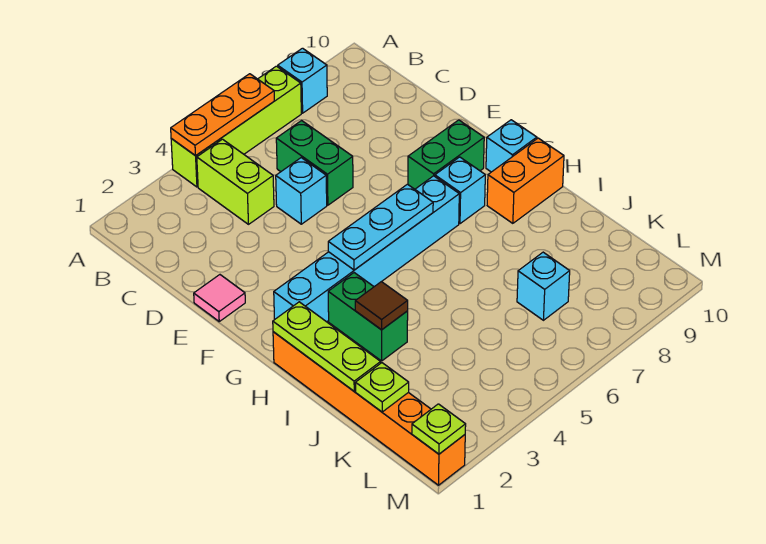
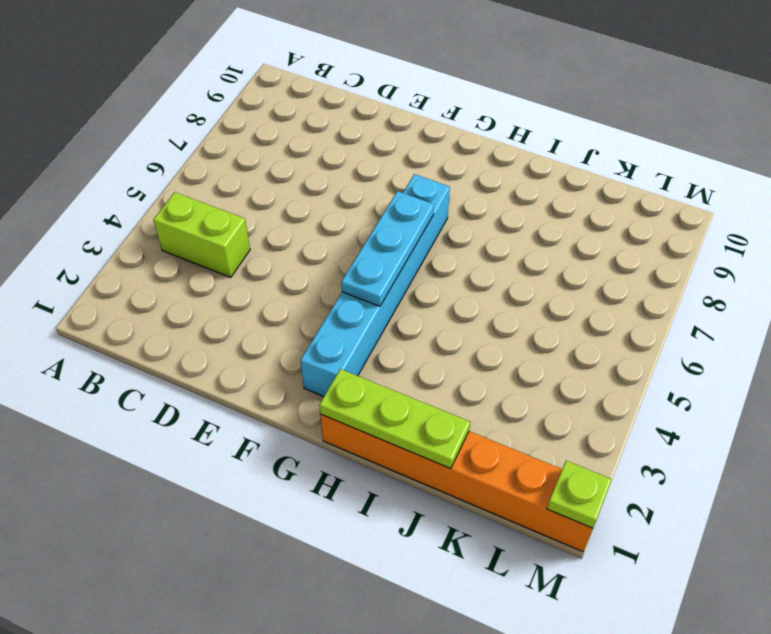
none -> lime brick A4:A7 level 1
none -> cyan brick A8 level 1
none -> green brick C6:D6 level 1

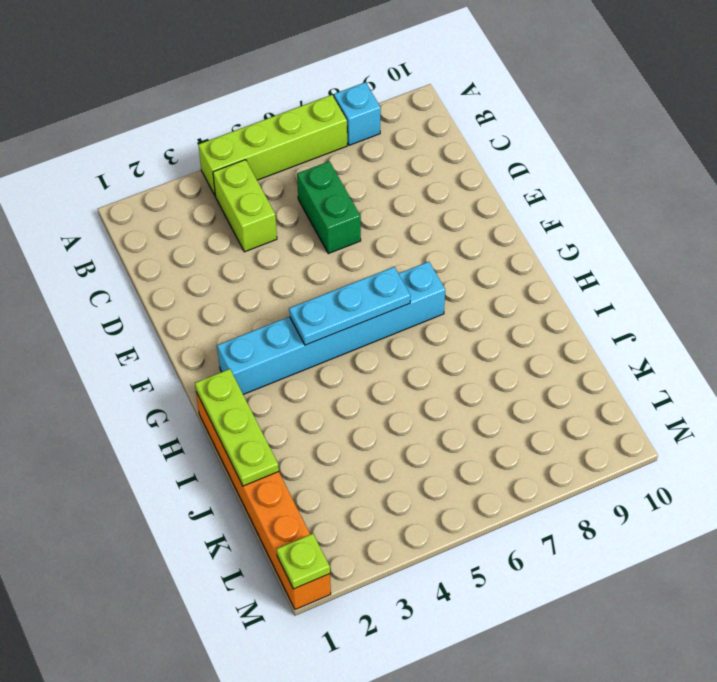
none -> cyan brick D5 level 1
none -> pink tile E1 level 1
none -> green brick F8:F9 level 1

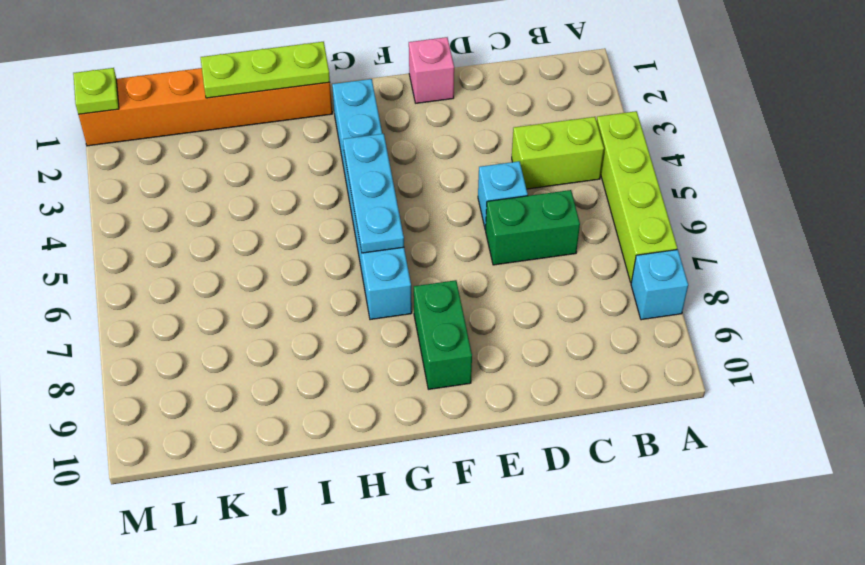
pink brick E1 level 1 -> pink tile E1 level 1
none -> cyan brick G8 level 1
none -> cyan brick G10 level 1
none -> green brick H3:I3 level 1

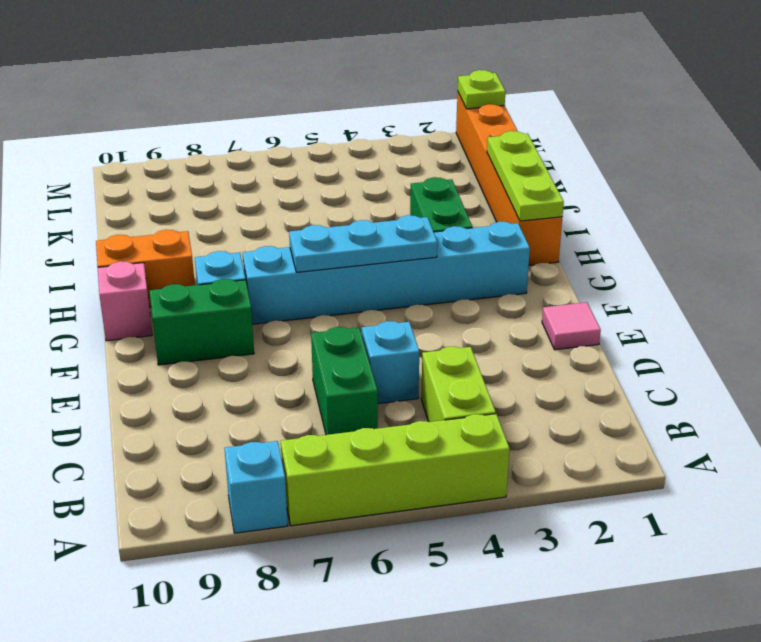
pink brick G10 level 1 -> cyan brick G10 level 1
none -> cyan brick K7 level 1
none -> orange plate A4:A6 level 2
none -> brown tile I3 level 2

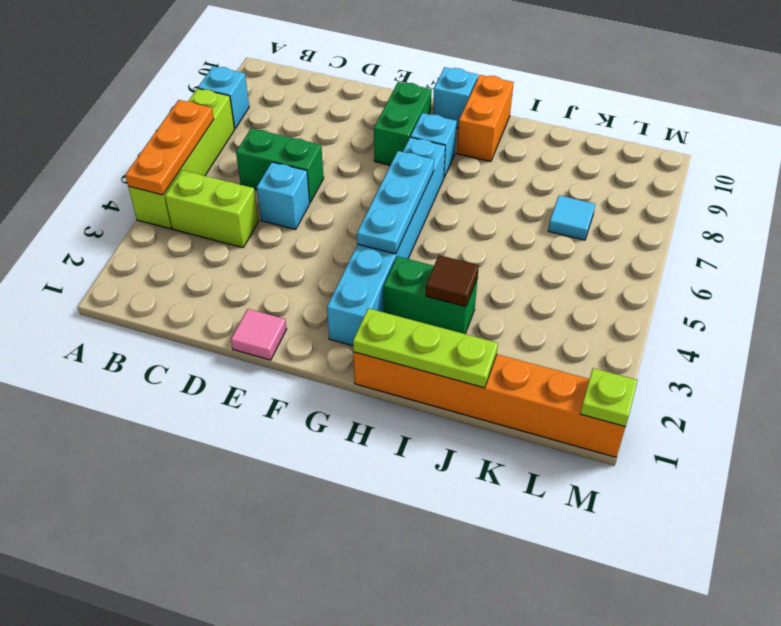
cyan tile K7 level 1 -> cyan brick K7 level 1
none -> lime plate K1 level 2

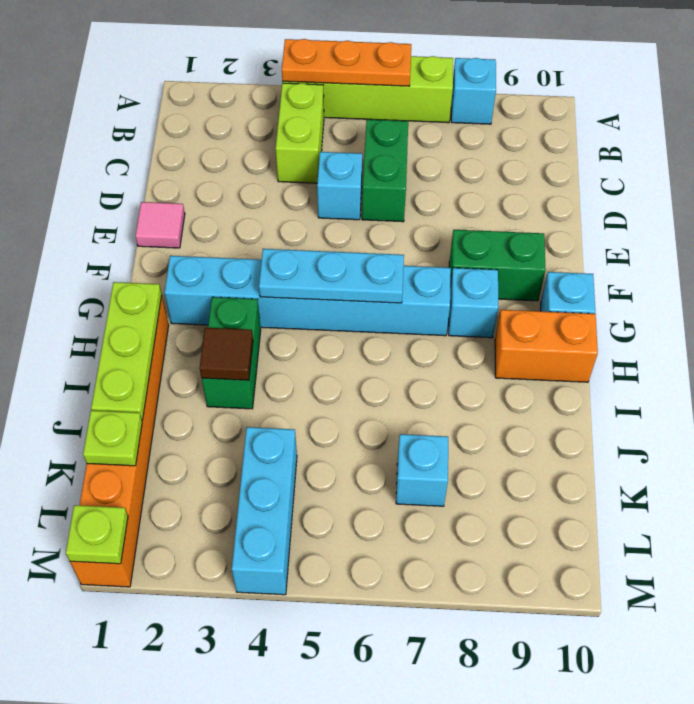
cyan brick K4:M4 level 1 -> none

